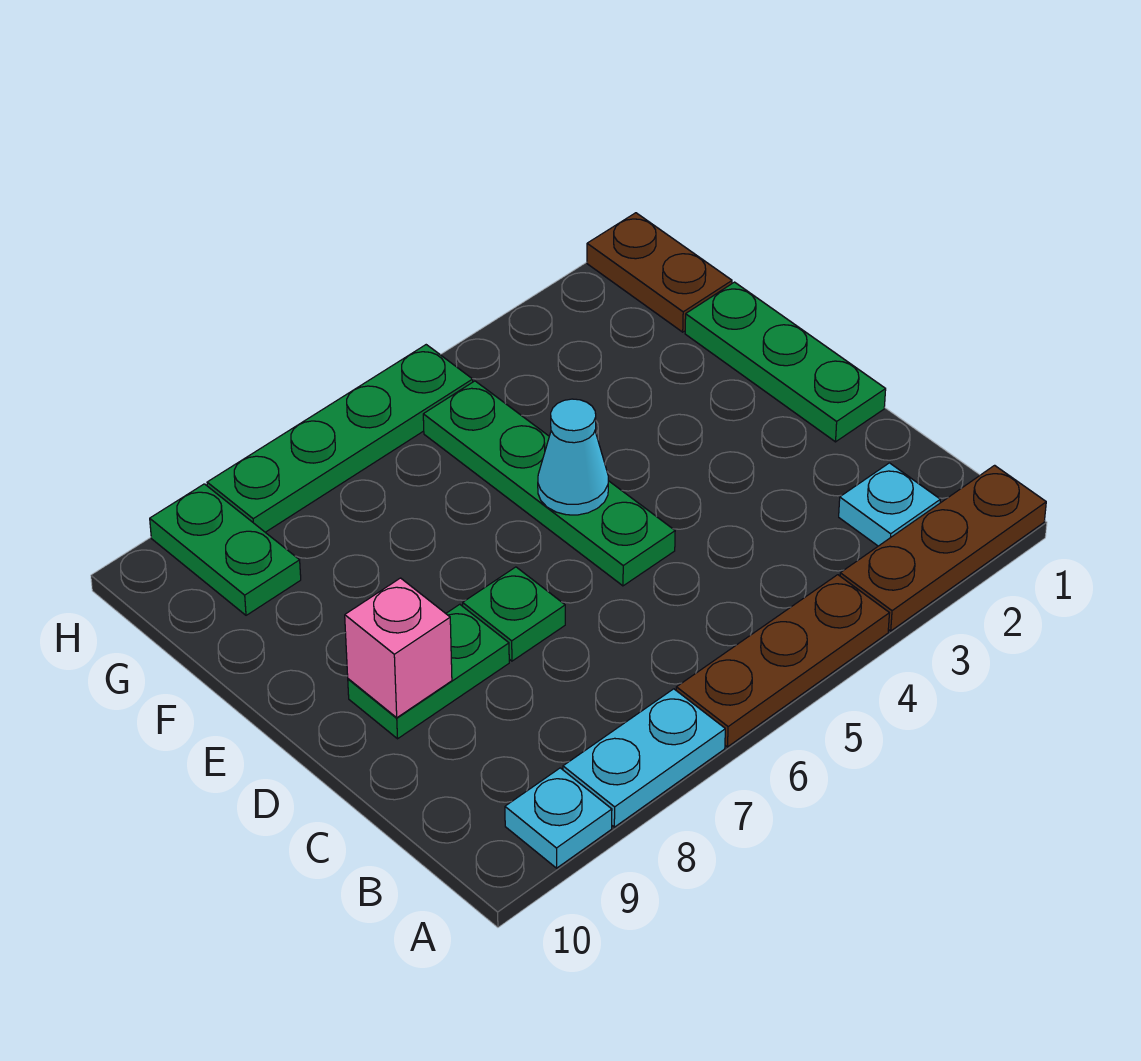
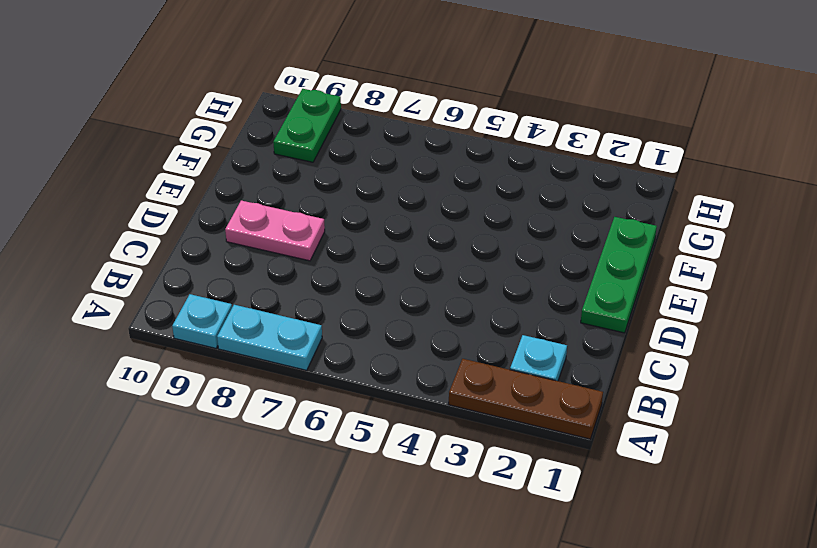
pink plate D8:D9 level 1 -> green plate D8:D9 level 1
none -> brown plate A4:A6 level 1
none -> green plate D5:G5 level 1
none -> green plate D7 level 1

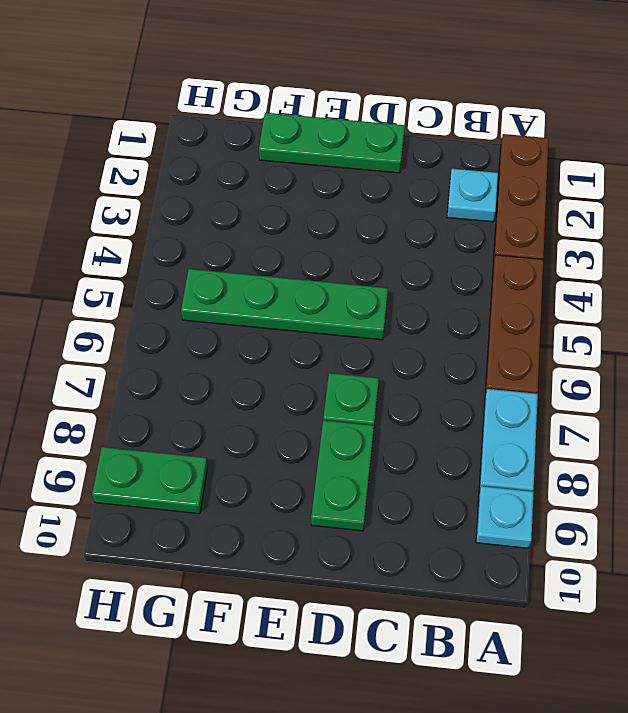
none -> brown plate G1:H1 level 1
none -> green plate H5:H8 level 1
none -> pink brick D9 level 2

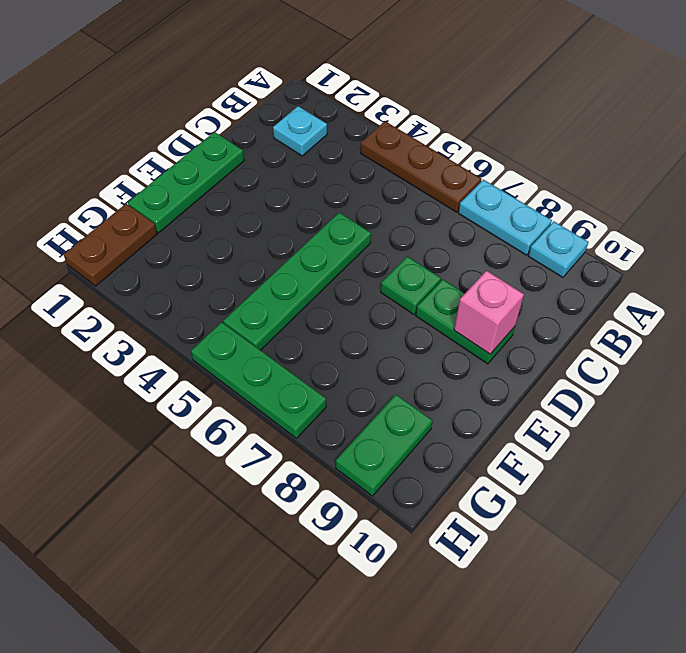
green plate H5:H7 level 1 -> green plate H5:H8 level 1
none -> brown plate A1:A3 level 1
none -> cyan cone E5 level 2

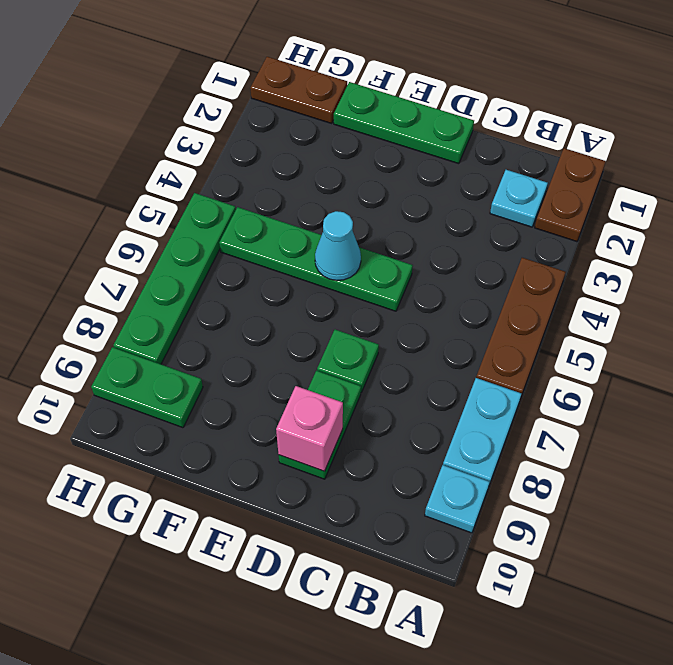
brown plate A1:A2 level 1 -> brown plate A1:A3 level 1

